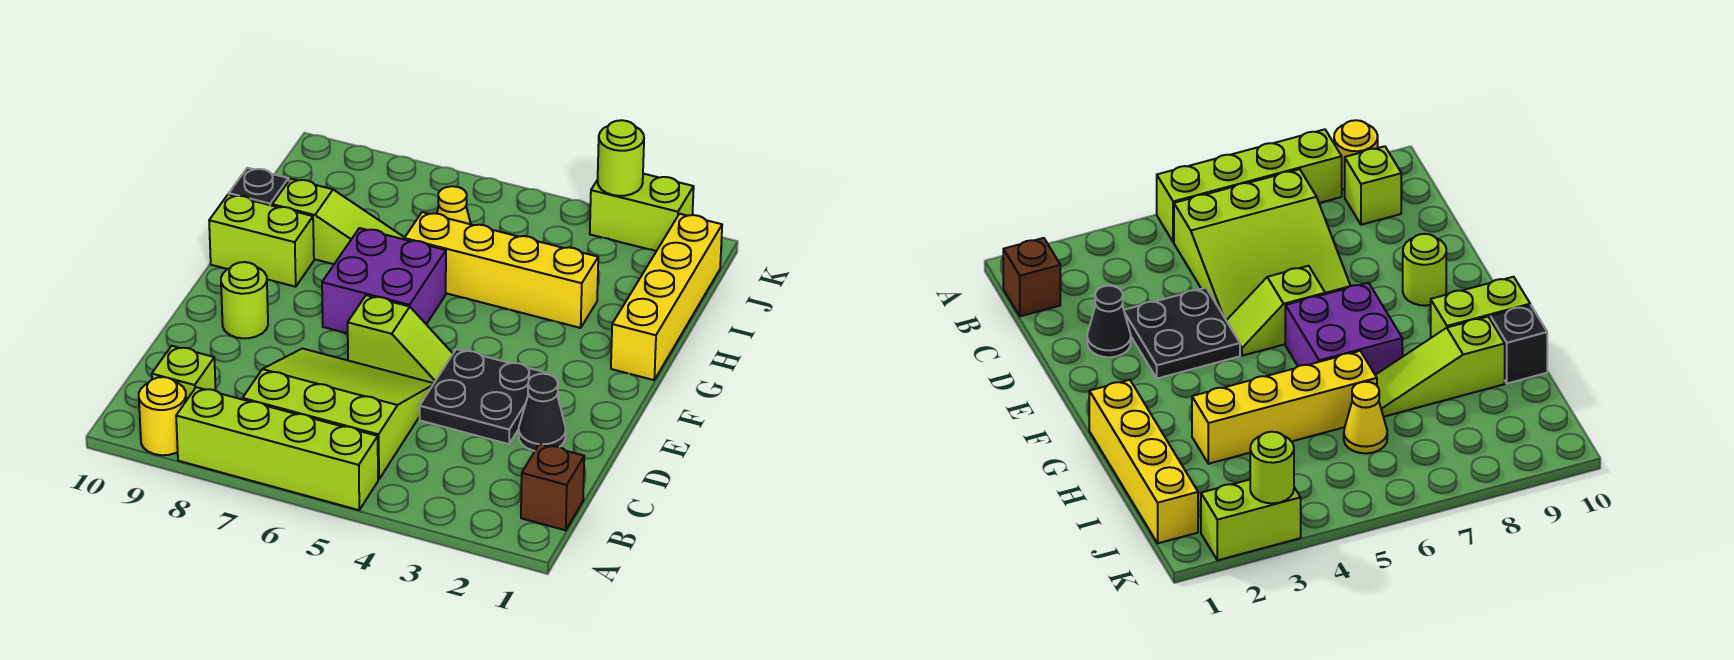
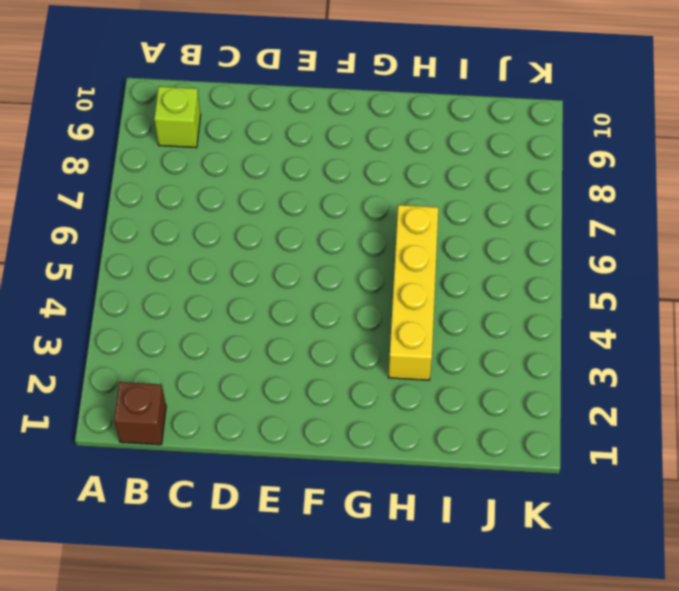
none -> lime brick A5:A8 level 1
none -> yellow round brick A9 level 1
none -> lime slope B5:D7 level 1 top B

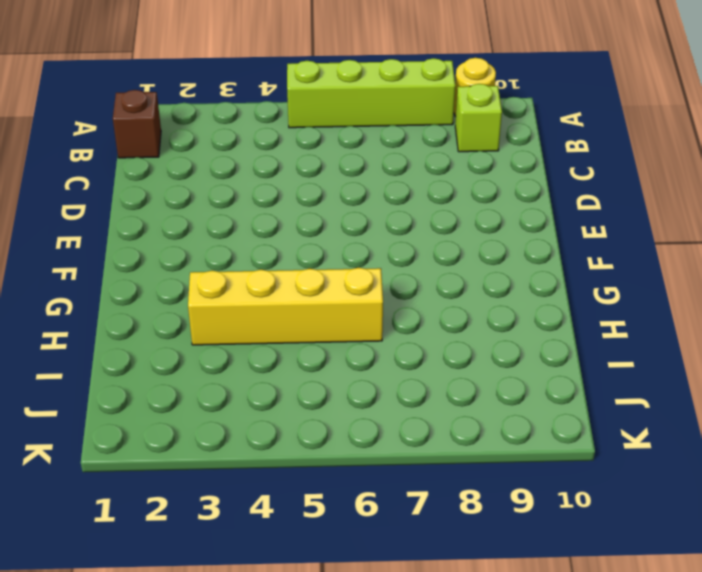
none -> lime slope B5:D7 level 1 top B
none -> black cone D2 level 1
none -> black plate D3:E4 level 1

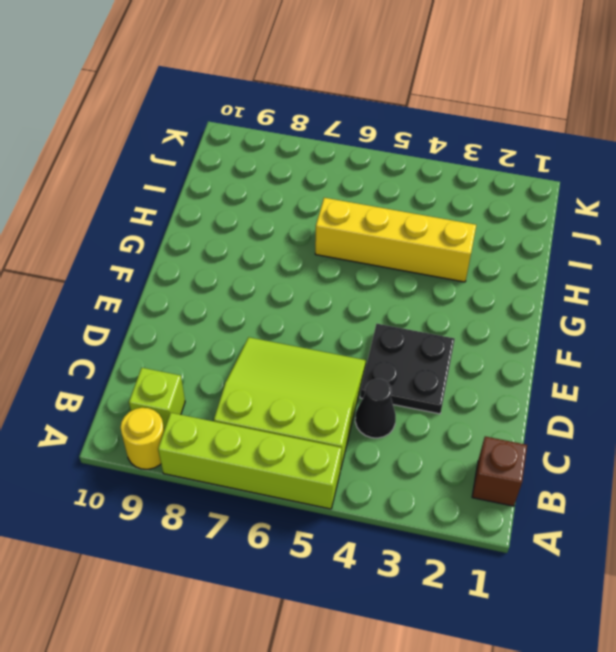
black cone C4 level 1 -> black cone D2 level 1
none -> lime slope E5:E6 level 1 top 6
none -> lime round brick E9 level 1
none -> purple brick F6:G7 level 1

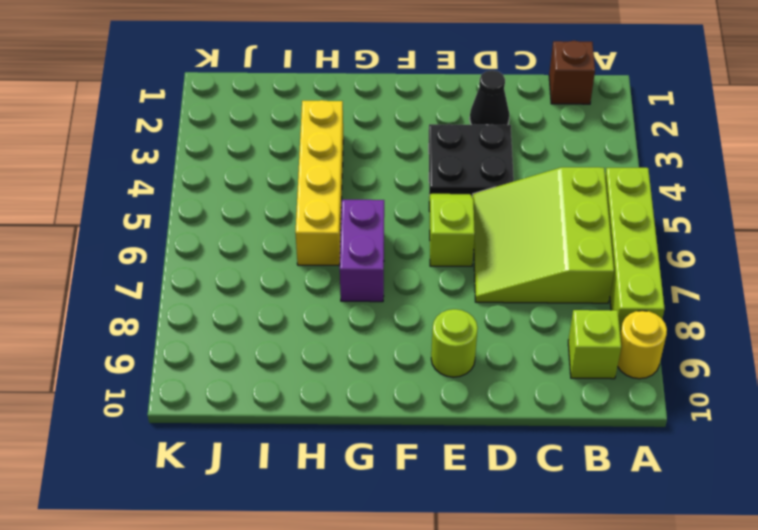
purple brick G6:G7 level 1 -> purple brick F6:G7 level 1
none -> yellow brick G1:J1 level 1
none -> lime brick G9:G10 level 1
none -> lime slope H7:H9 level 1 top 9

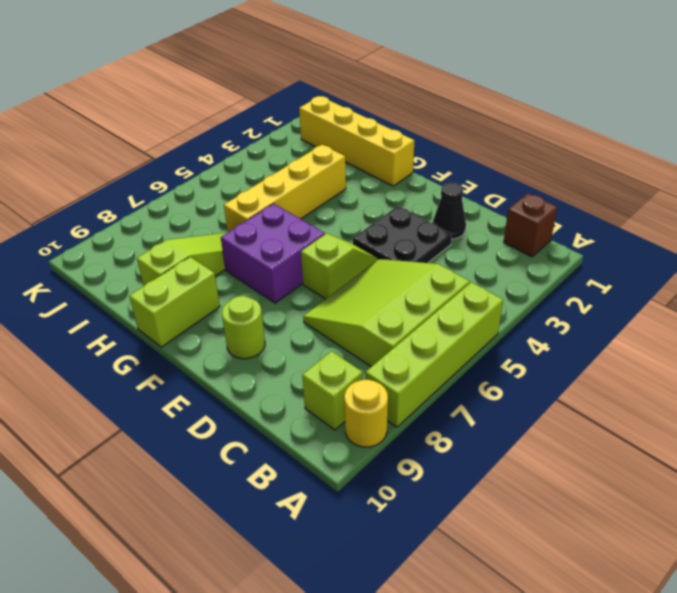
none -> black brick H10 level 1
none -> yellow cone I6 level 1
none -> lime brick K2:K3 level 1

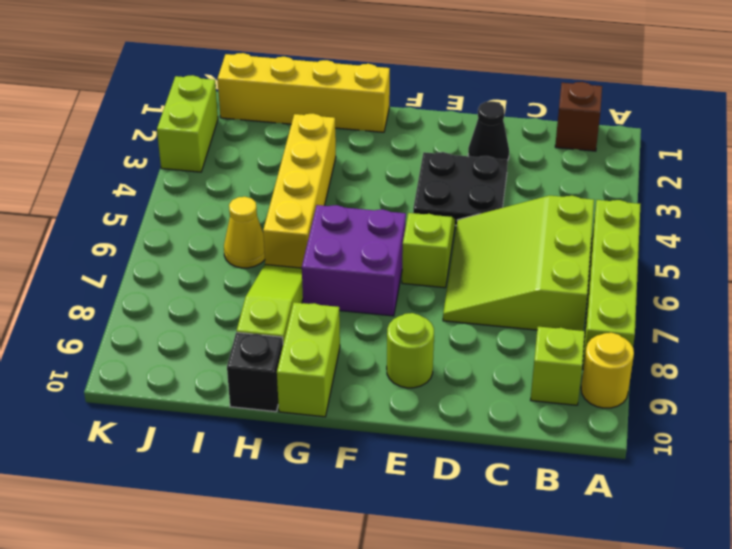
none -> lime round brick K3 level 2

